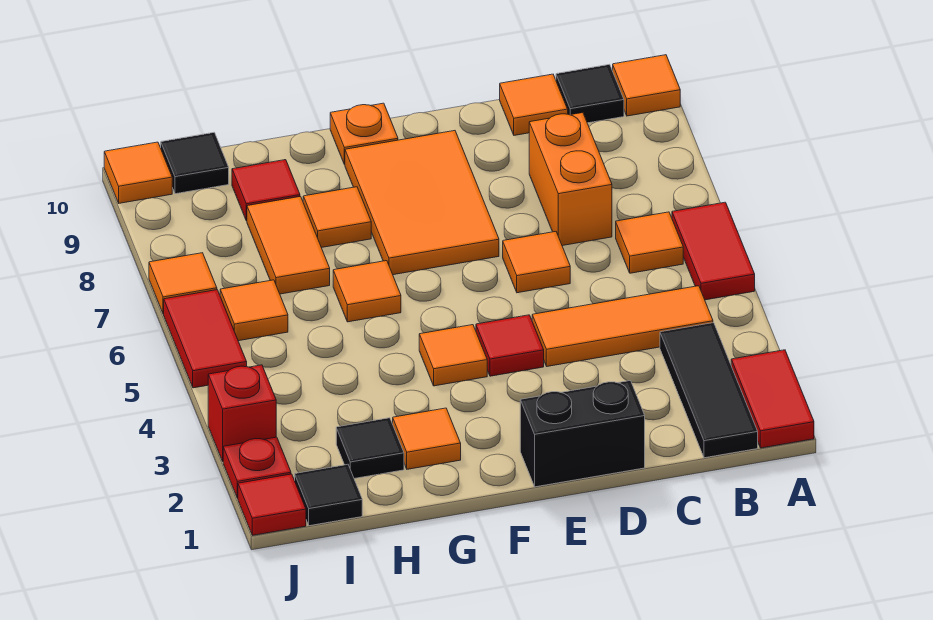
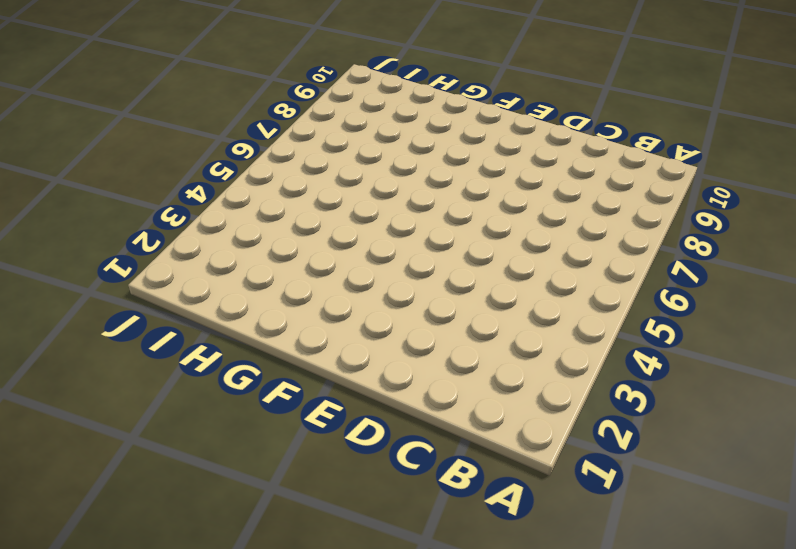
none -> red tile A1:A2 level 1
none -> red tile A5:A6 level 1
none -> orange tile A10 level 1
none -> black tile B1:B3 level 1

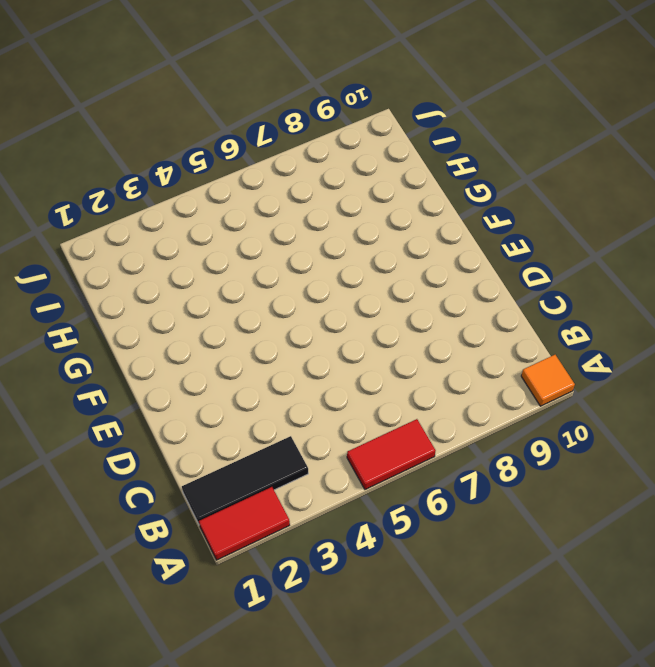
none -> orange tile B4:D4 level 1
none -> orange tile B6 level 1
none -> black tile B10 level 1
none -> orange brick C7:C8 level 1

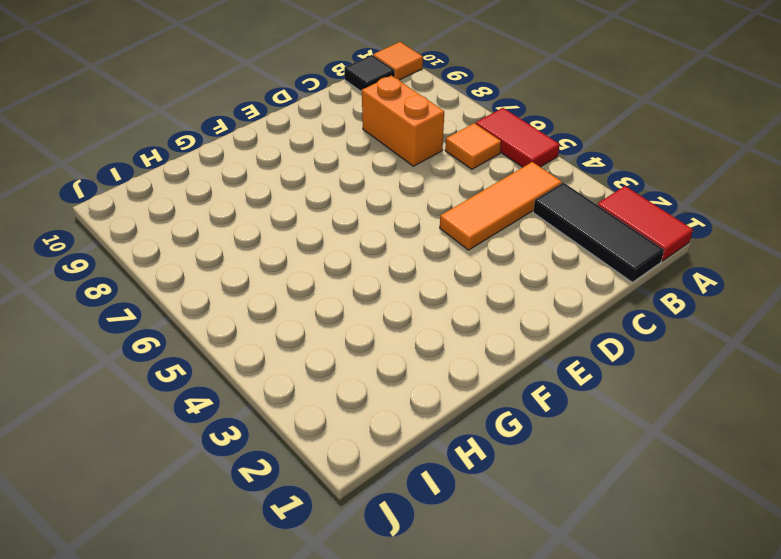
none -> orange tile C10 level 1
none -> black brick D1:E1 level 1
none -> orange tile D6 level 1
none -> red tile E4 level 1

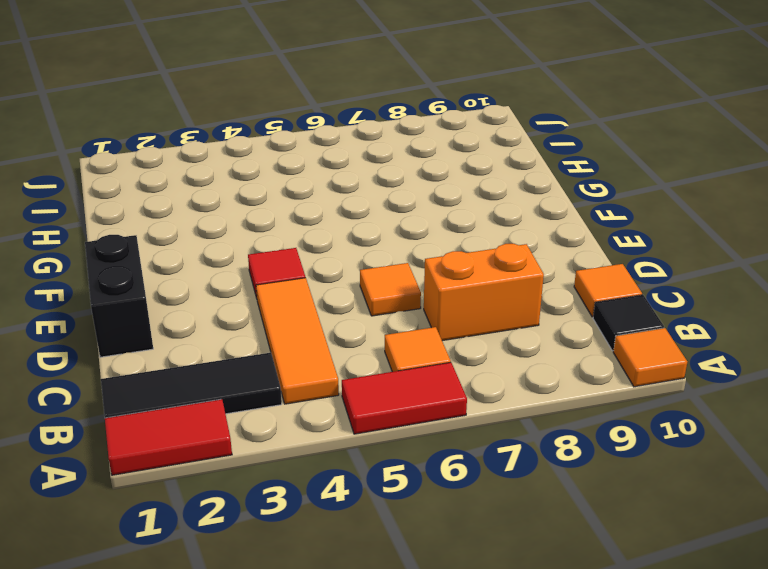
none -> orange tile E7:F9 level 1
none -> orange tile F4 level 1
none -> orange plate F10 level 1
none -> orange tile G2 level 1

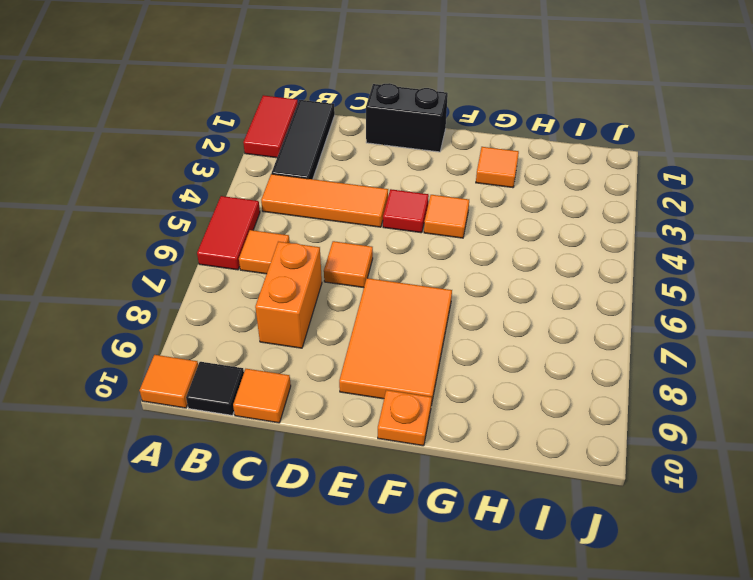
none -> orange tile G6 level 1
none -> orange tile G8 level 1
none -> black tile H2 level 1
none -> orange tile H7:H8 level 1

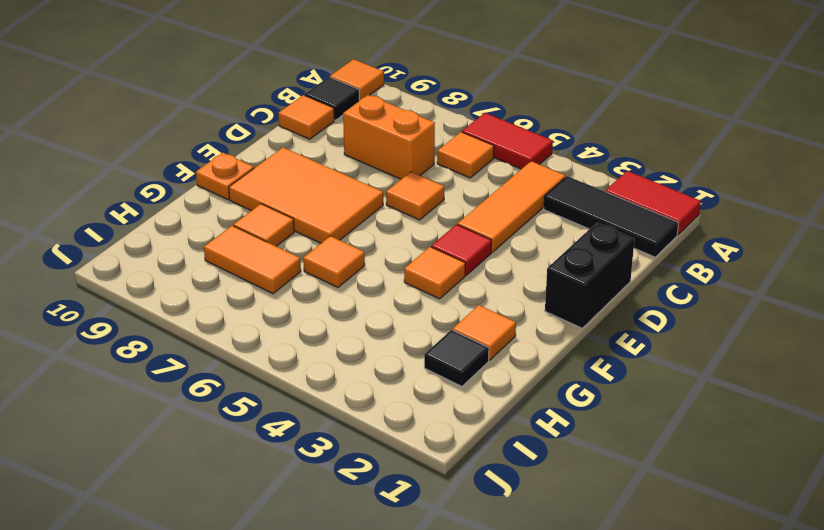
none -> red tile H9 level 1
none -> black tile I1 level 1
none -> orange tile I6 level 1
none -> black tile I10 level 1

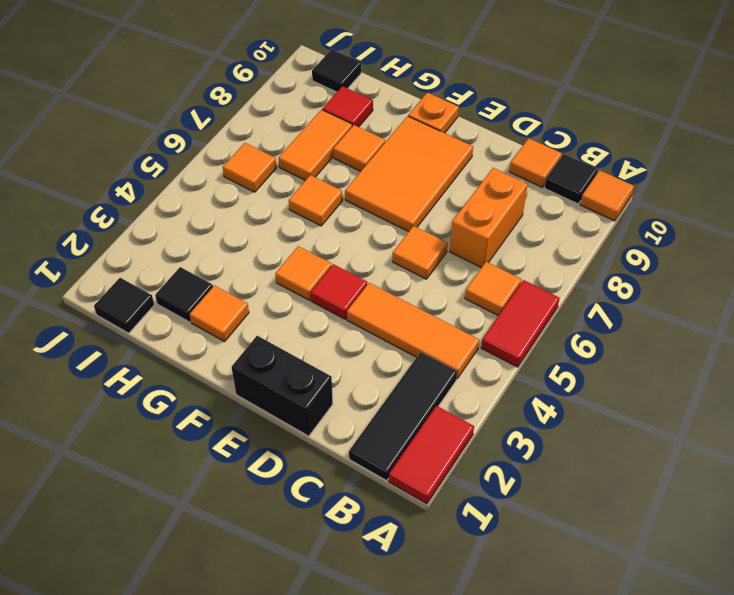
none -> red tile J1 level 1
none -> red plate J2 level 1
none -> red brick J3 level 1
none -> red tile J5:J6 level 1

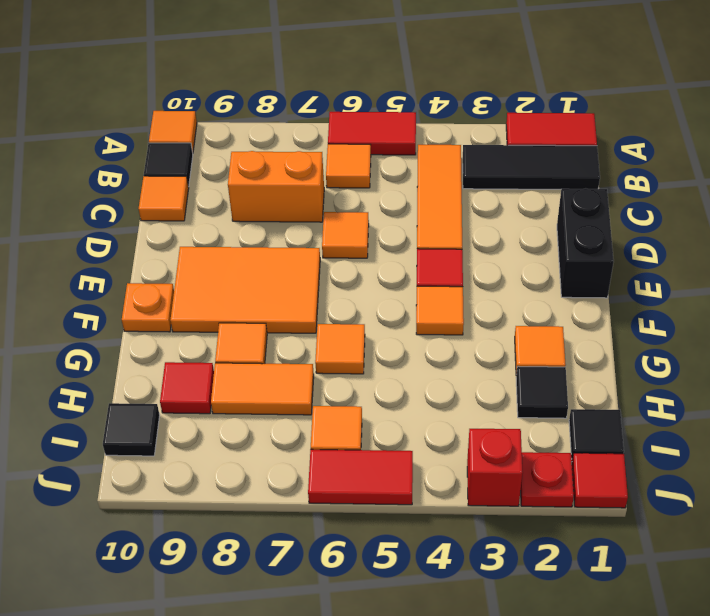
none -> orange tile J7 level 1
none -> orange tile J10 level 1

